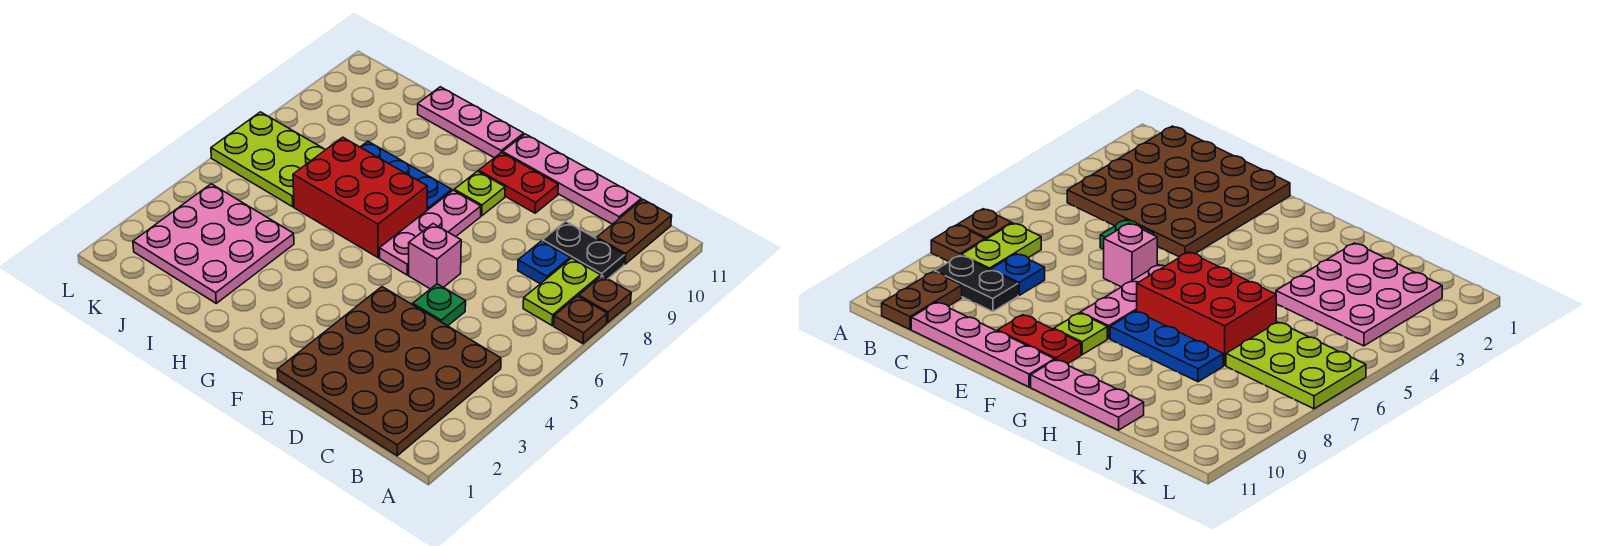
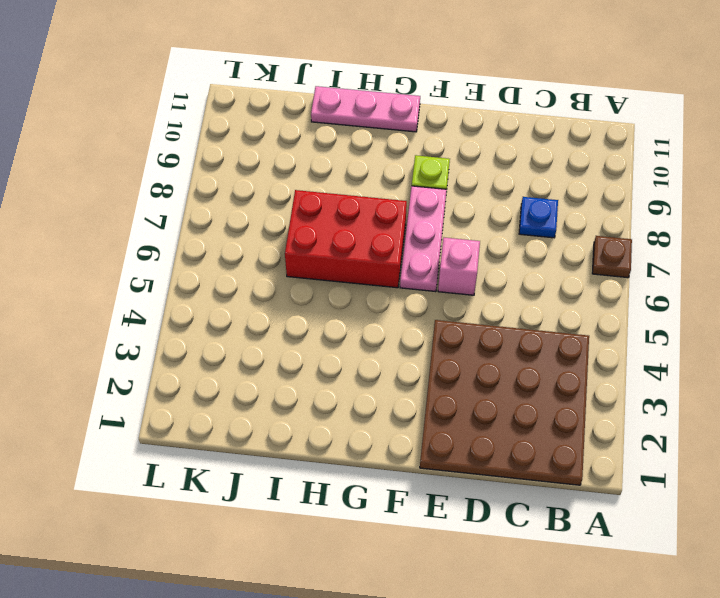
none -> brown plate A8 level 1
none -> lime plate B7:B8 level 1
none -> black plate B9:C9 level 1

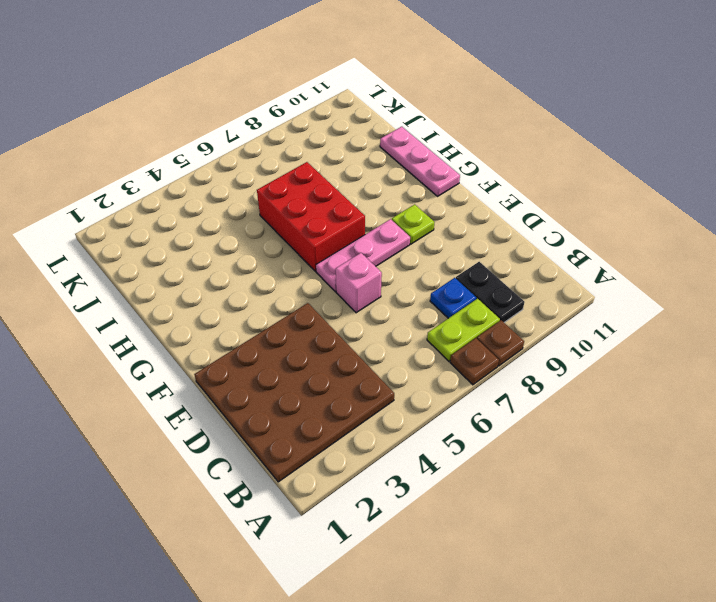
none -> brown plate B10:B11 level 1
none -> pink plate C11:F11 level 1
none -> green plate D5 level 1

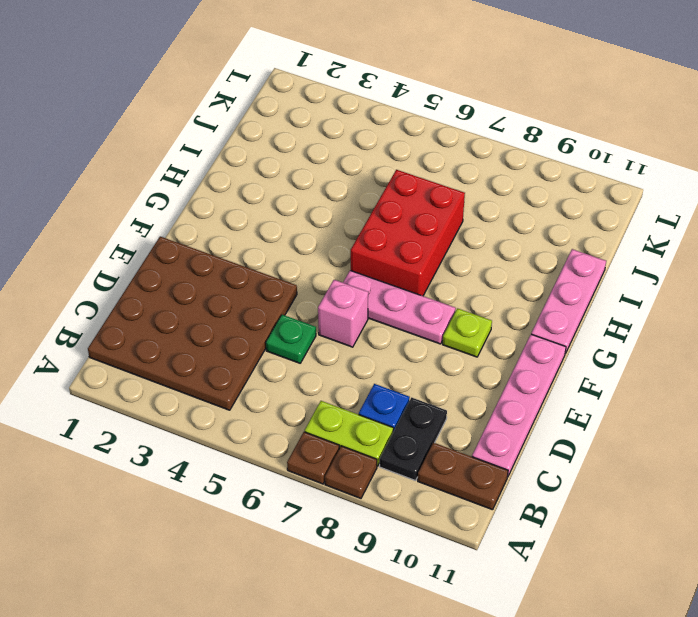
none -> red plate E10:F10 level 1
none -> blue plate G8:I8 level 1
none -> pink plate I2:K4 level 1

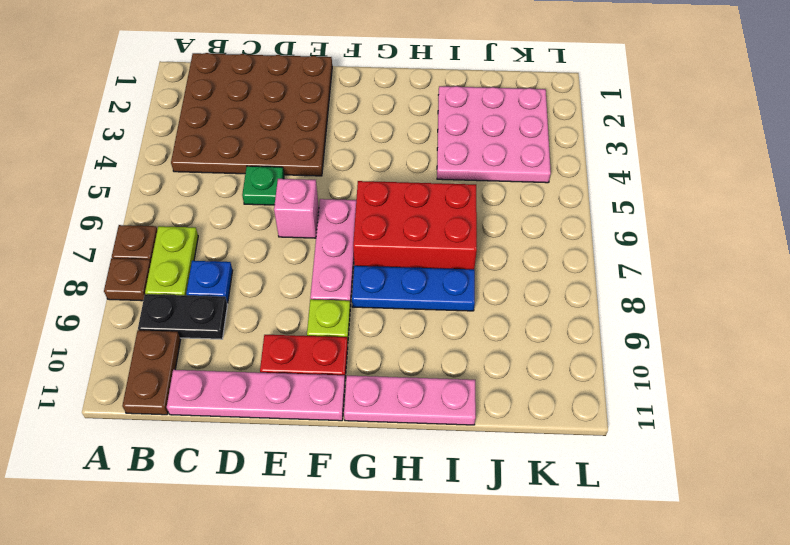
none -> lime plate J6:L7 level 1

